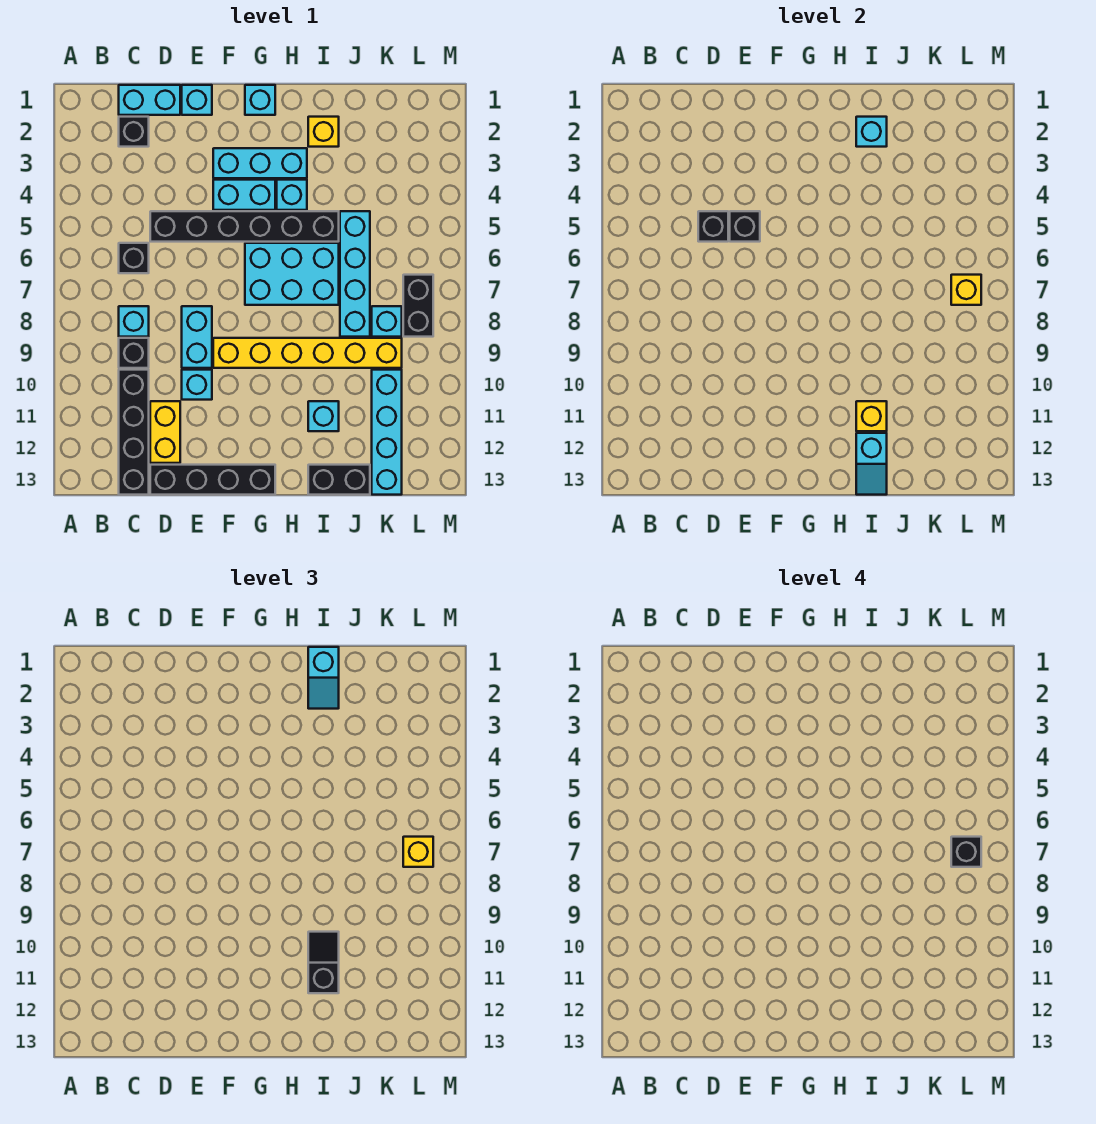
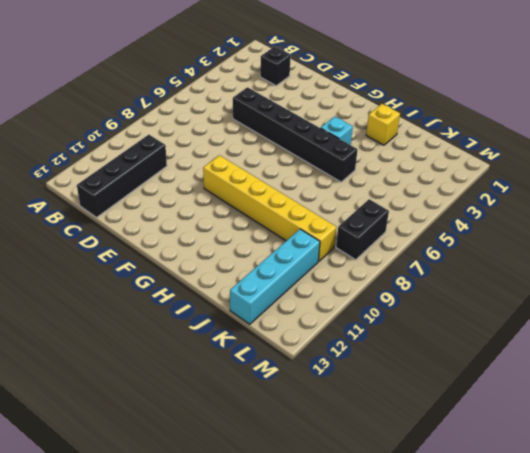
none -> cyan brick C1:D1 level 1
none -> black brick C6 level 1
none -> cyan brick C8 level 1
none -> black brick C9 level 1

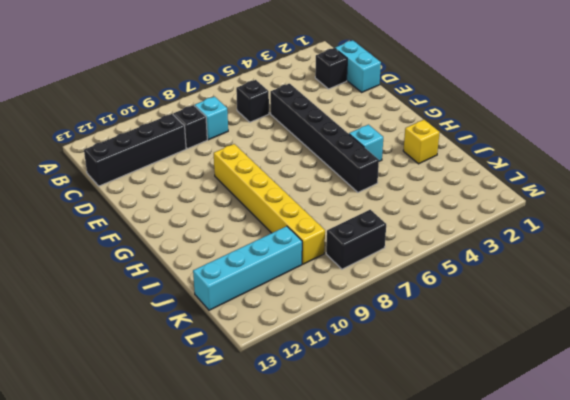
none -> yellow brick D11:D12 level 1
none -> black brick D13:G13 level 1
none -> cyan brick E1 level 1
none -> cyan brick E8:E9 level 1

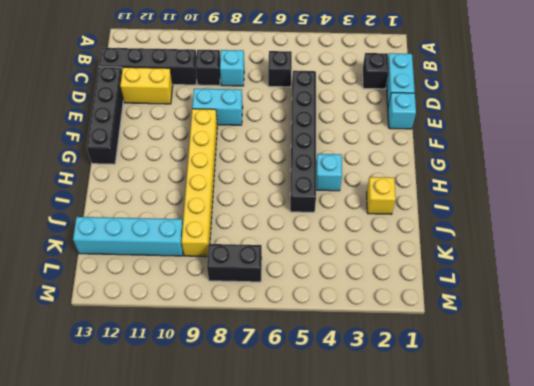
none -> cyan brick E10 level 1
none -> cyan brick F3:H3 level 1
none -> cyan brick F4:G4 level 1
none -> cyan brick G1 level 1

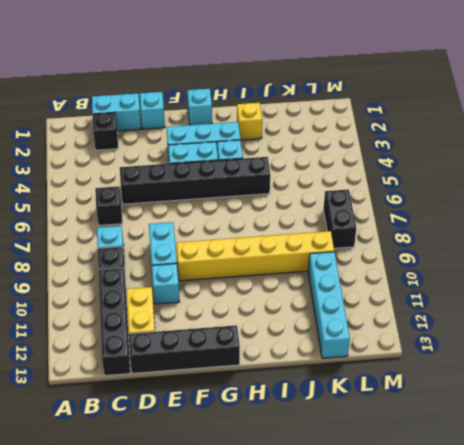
none -> cyan brick G6:I7 level 1
none -> cyan brick I11 level 1
none -> black brick I13:J13 level 1
none -> cyan brick J5:J8 level 1

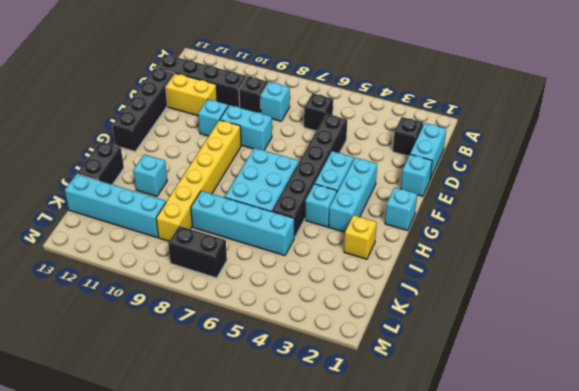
none -> cyan brick K8 level 1
none -> black brick D5 level 2
none -> black brick E5 level 2
none -> cyan brick I2 level 2

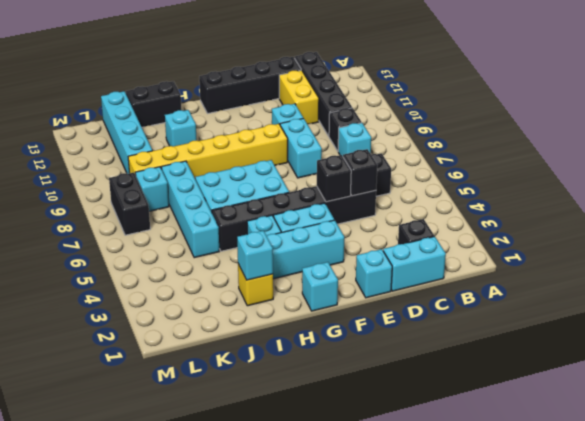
none -> yellow brick I11 level 2
none -> cyan slope I12:I13 level 2 top 12
none -> yellow brick L7 level 2
none -> cyan slope I1:I2 level 3 top 1

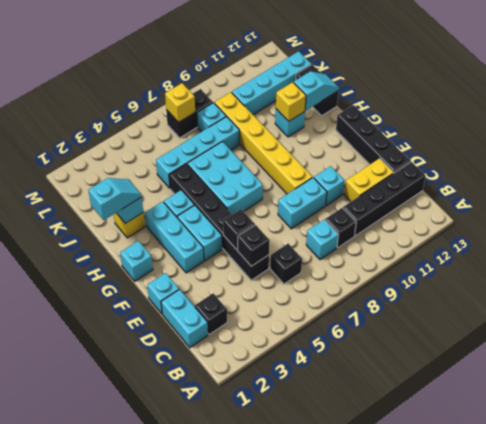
none -> black slope I10:I11 level 3 top 11
none -> yellow brick L7 level 3
none -> black brick L7 level 4

